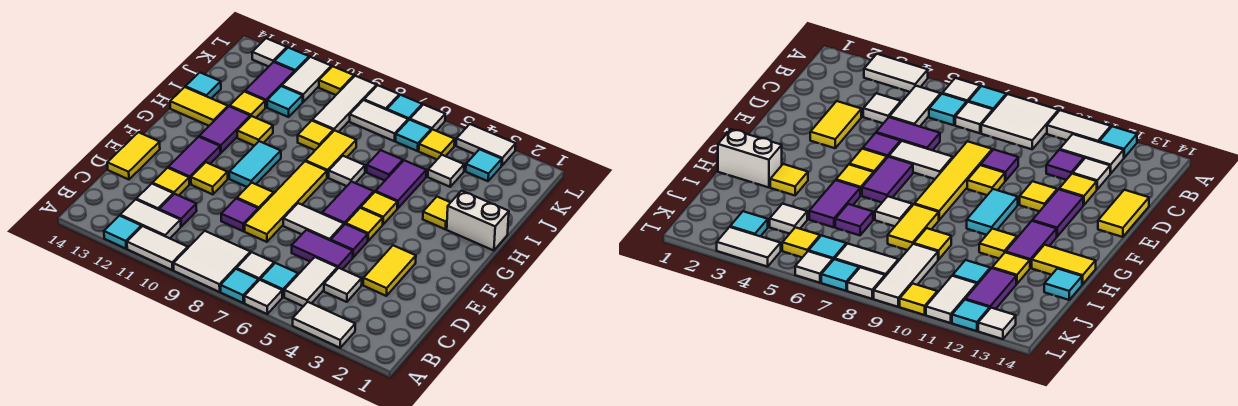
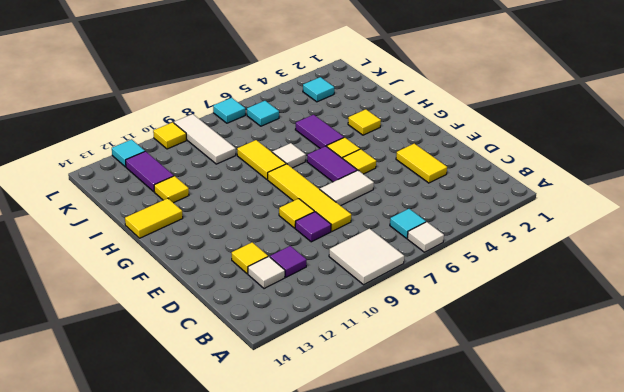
none -> white tile A3:A4 level 1
none -> cyan tile A7 level 1
none -> white tile A10:A11 level 1
none -> cyan tile A12 level 1

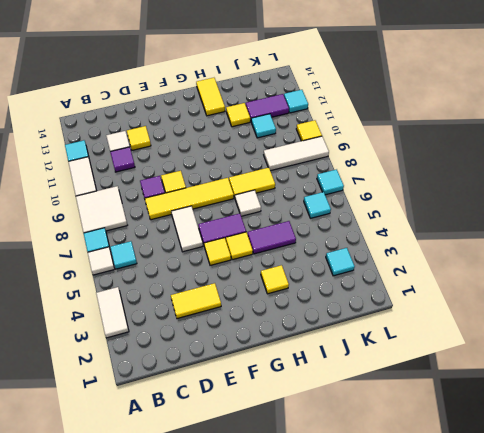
none -> white tile B5:C5 level 1
none -> white tile B7 level 1
none -> white tile B11:B12 level 1
none -> white tile C4 level 1

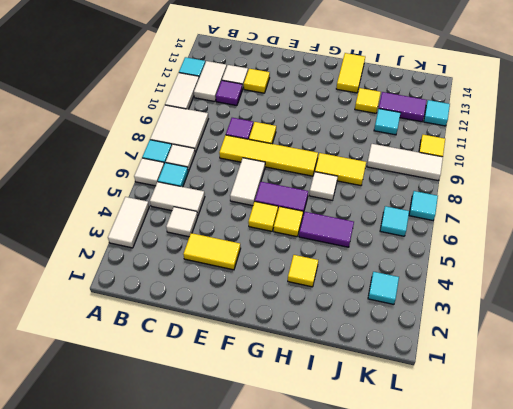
none -> purple tile D5:D6 level 1
none -> yellow tile D14:E14 level 1
none -> purple tile E5 level 1
none -> yellow tile E11 level 1

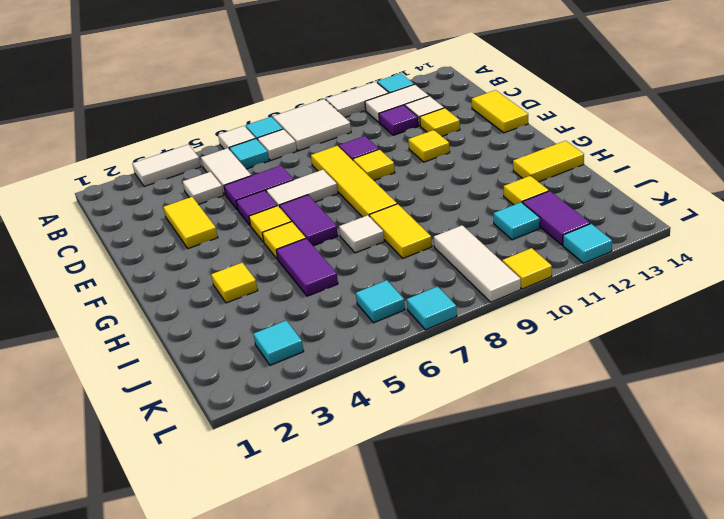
none -> purple tile E12:F12 level 1
none -> cyan tile F10:G10 level 1
none -> purple tile G12:H12 level 1
none -> white brick H1:H2 level 1

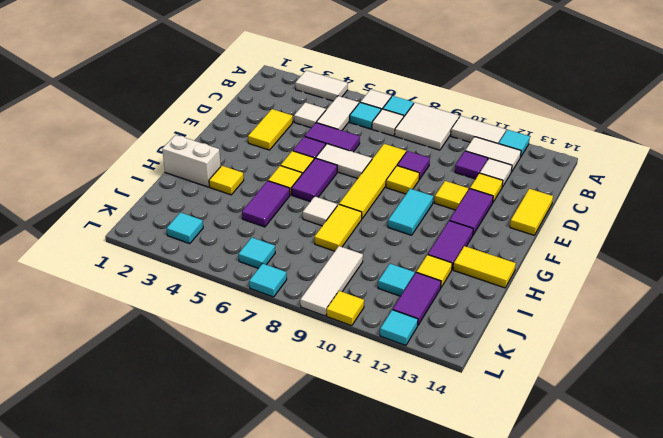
none -> yellow tile H11 level 1
none -> purple tile I6 level 1
none -> yellow tile I9 level 1
none -> cyan tile I14 level 1

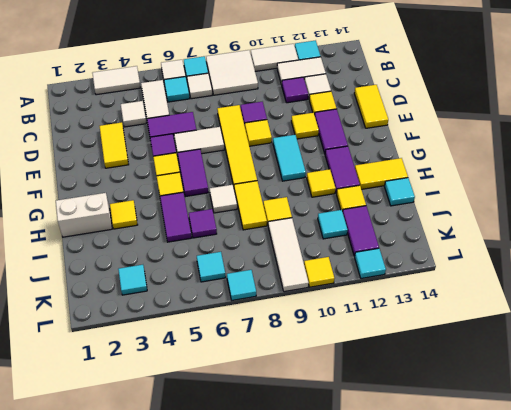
none -> white tile J4 level 1
none -> yellow tile K5 level 1
none -> white tile K7:K8 level 1
none -> white tile K11:L11 level 1

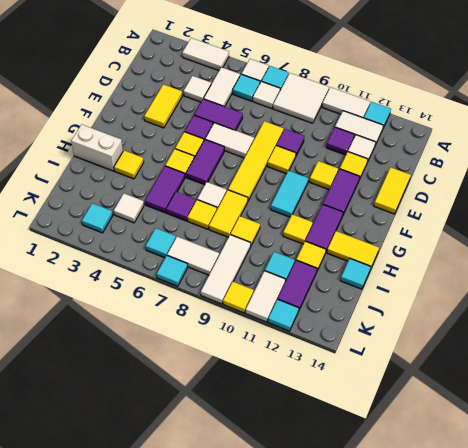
yellow tile I7 level 1 -> yellow tile K5 level 1
none -> white tile L3:L4 level 1
none -> white tile L6 level 1
none -> white tile L8 level 1
none -> white tile L13 level 1

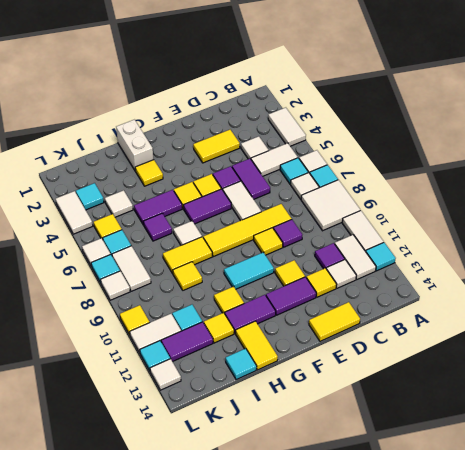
none -> white tile J9:L9 level 1

